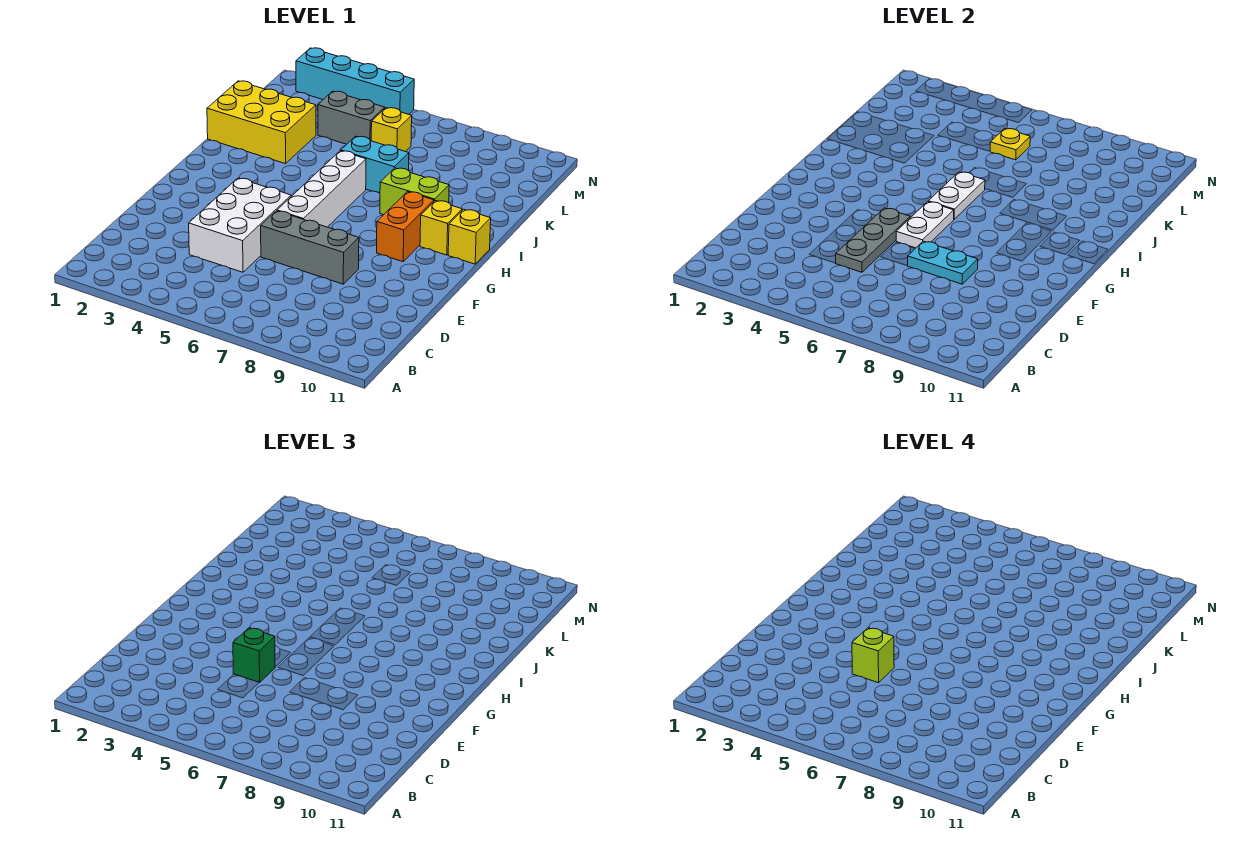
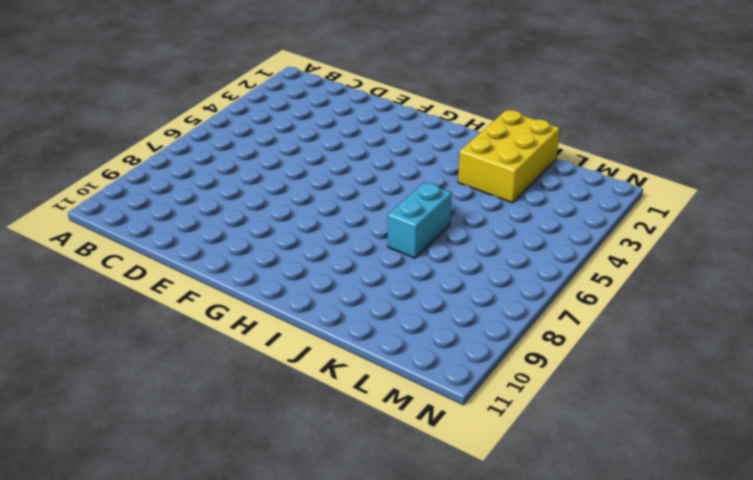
none -> white brick D4:F5 level 1
none -> grey brick E6:E8 level 1
none -> white brick F6:I6 level 1

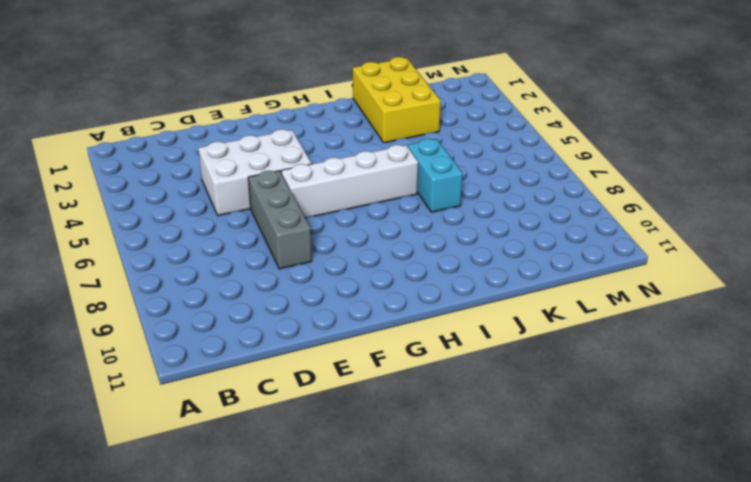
none -> orange brick G9:H9 level 1
none -> yellow brick H10 level 1
none -> yellow brick H11 level 1

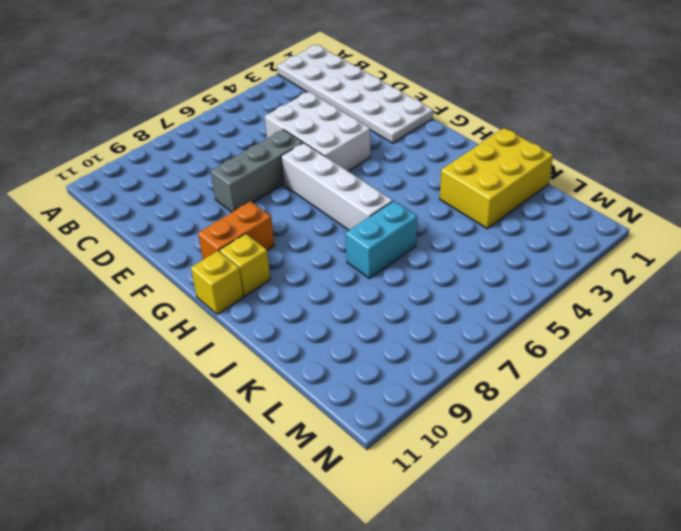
white plate A1:F2 level 1 -> none
orange brick G9:G10 level 1 -> orange brick G9:H9 level 1
none -> lime brick I8:I9 level 1
none -> grey brick L4:L5 level 1
none -> yellow brick L6 level 1

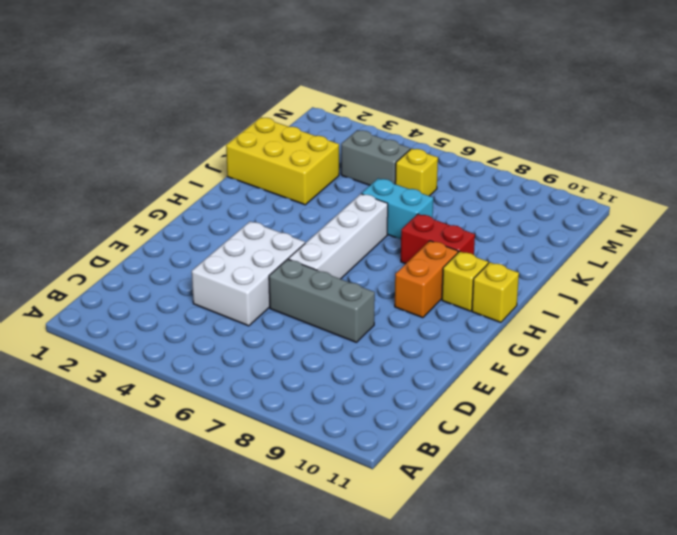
red brick I8:I9 level 1 -> lime brick I8:I9 level 1
none -> cyan brick N2:N5 level 1
none -> grey plate D5:F5 level 2
none -> cyan plate E7:E8 level 2

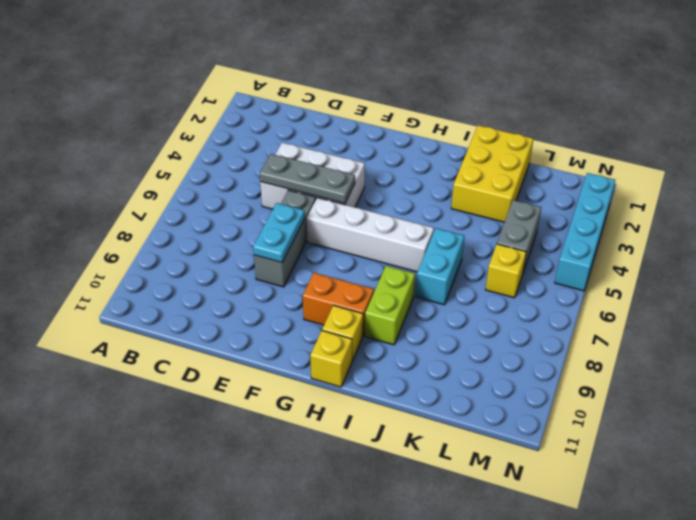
none -> white plate F6:G6 level 2
none -> white plate H6:I6 level 2
none -> yellow plate L6 level 2

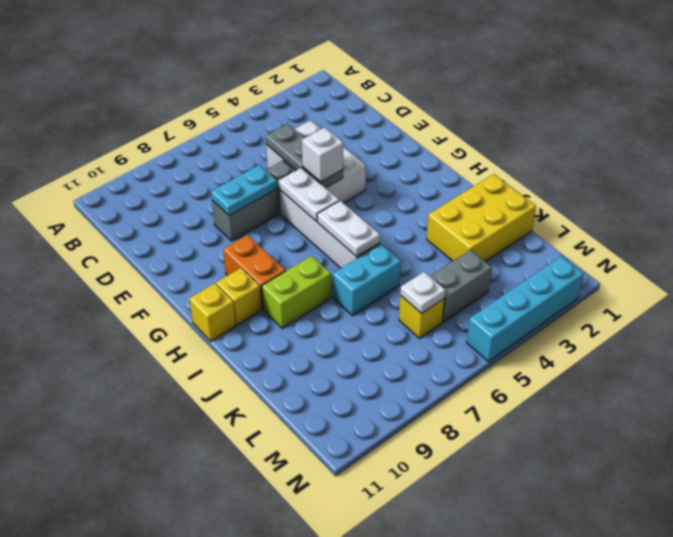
white brick F5 level 3 -> none
white plate L6 level 2 -> yellow plate L6 level 2
none -> green brick E5 level 3
none -> lime brick E5 level 4

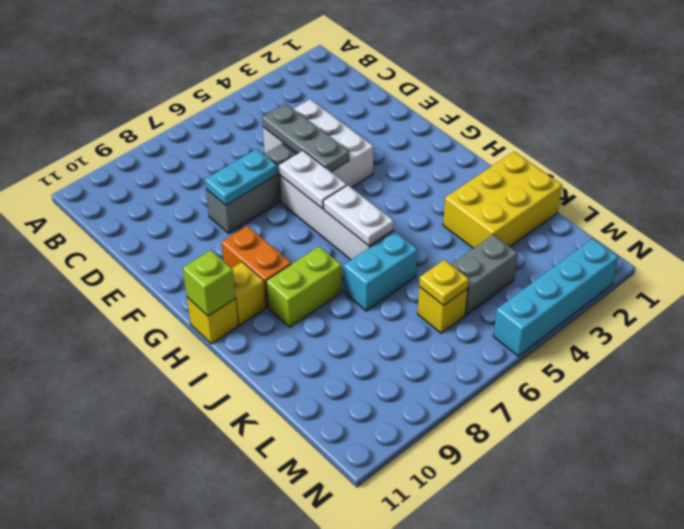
lime brick H11 level 2 -> lime brick E5 level 4
none -> green brick E5 level 3

